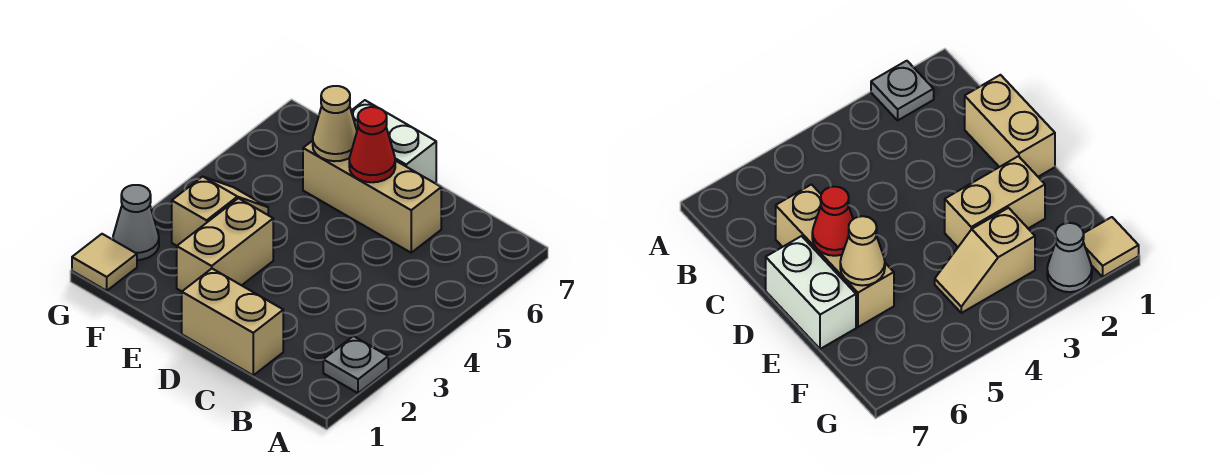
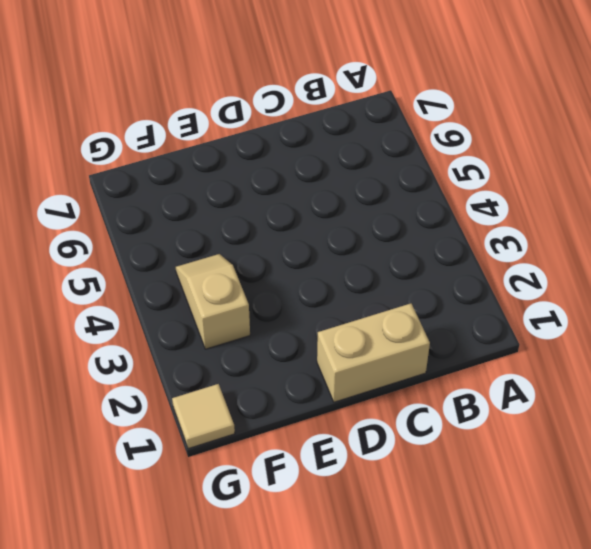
none -> grey plate A2 level 1
none -> tan brick C6:E6 level 1

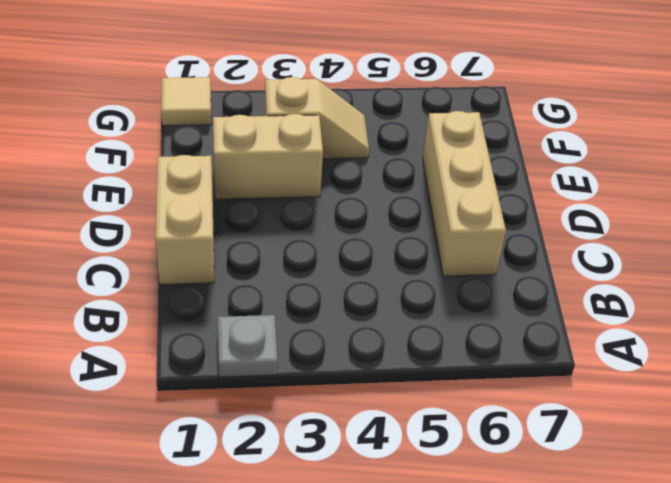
none -> white brick D7:E7 level 1
none -> grey cone G2 level 1

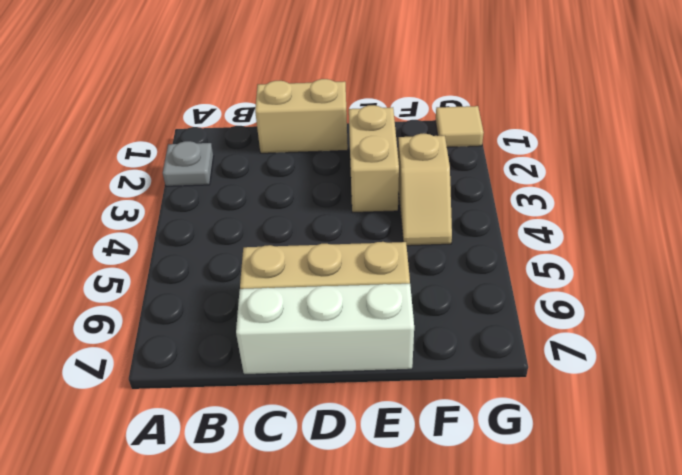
white brick C7:E7 level 1 -> white brick D7:E7 level 1
none -> grey cone G2 level 1
none -> red cone D6 level 2

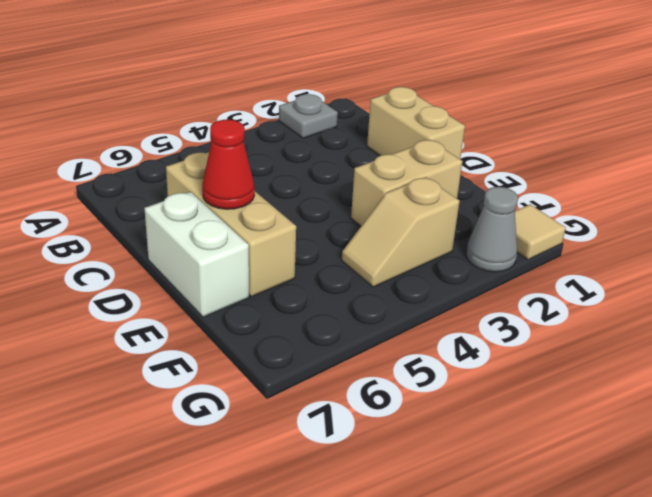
none -> tan cone E6 level 2

